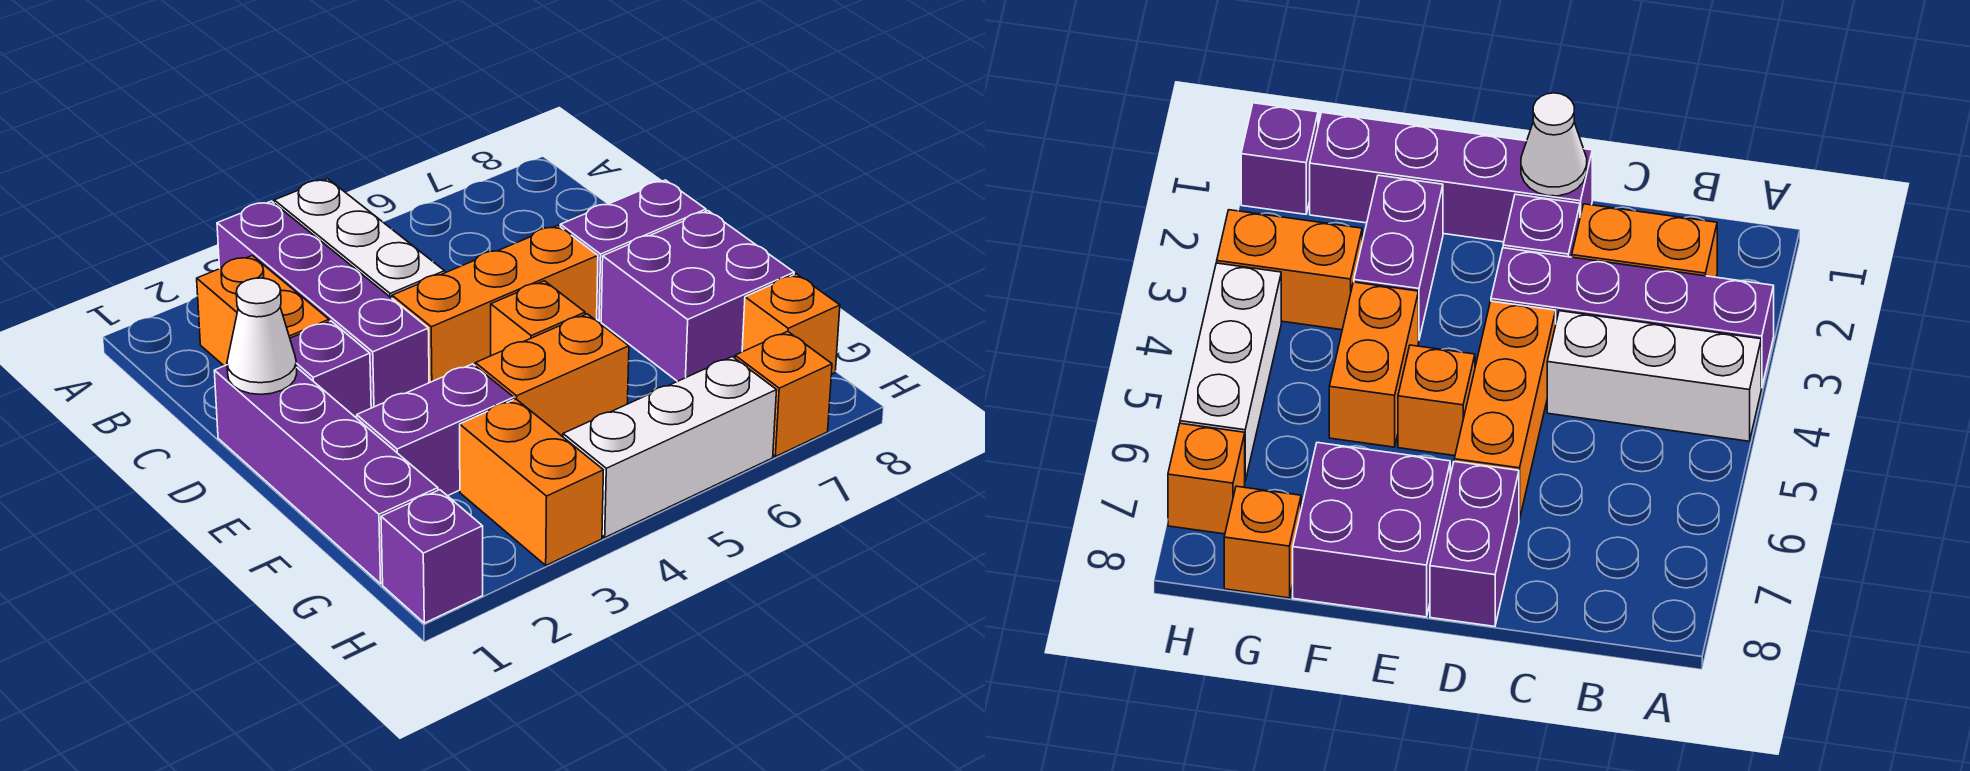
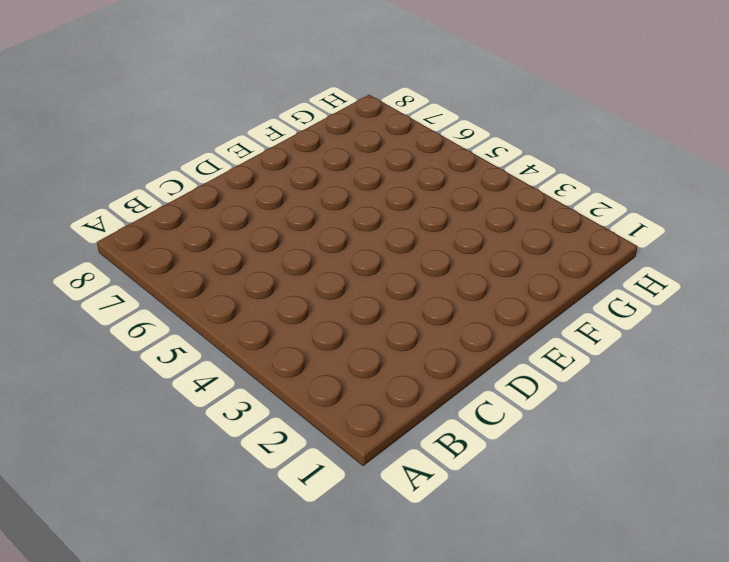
none -> purple brick A3:D3 level 1
none -> white brick A4:C4 level 1
none -> orange brick B2:C2 level 1

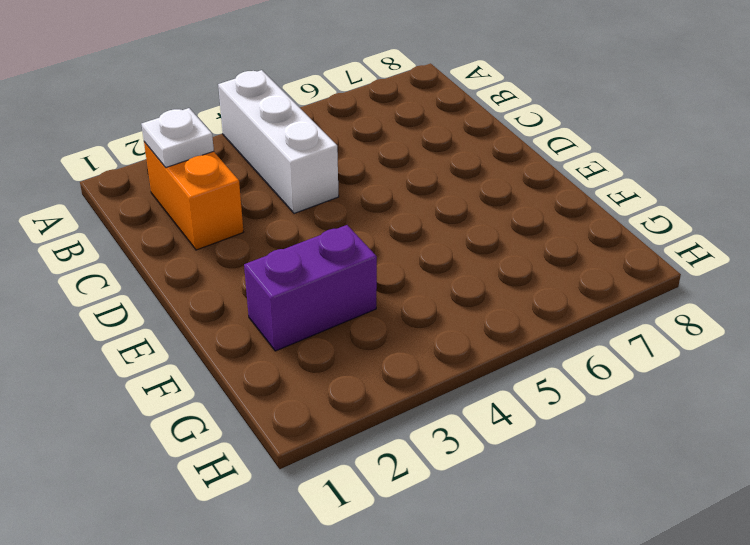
white plate B2 level 2 -> none
none -> purple brick A3:D3 level 1
none -> purple brick D1:G1 level 1
none -> purple brick D2 level 1

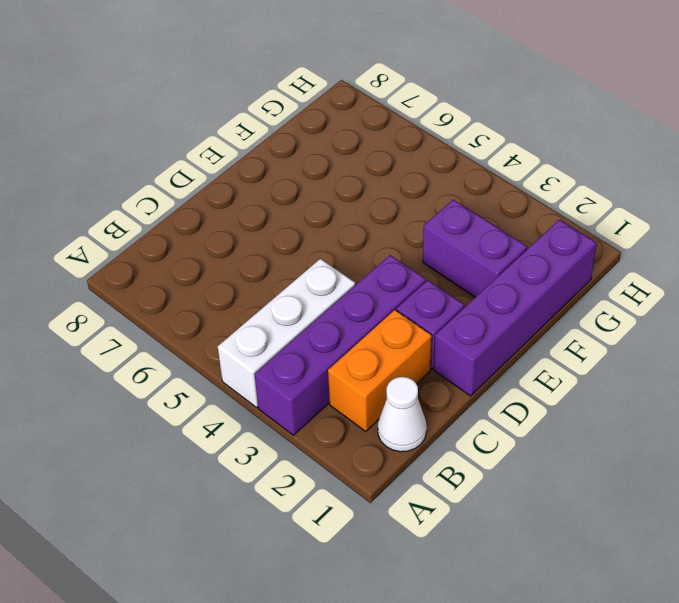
white cone B1 level 1 -> white cone D1 level 2
none -> orange brick D4:D6 level 1
none -> purple brick D7:D8 level 1
none -> orange brick E5 level 1

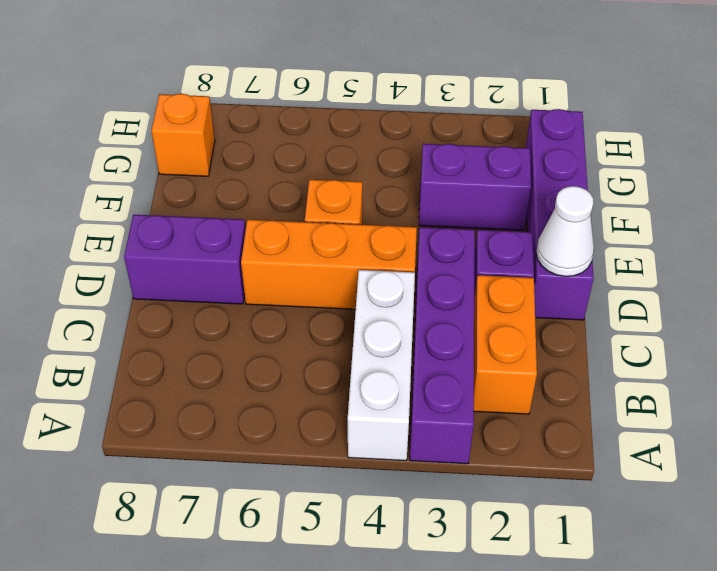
none -> purple brick E7:F8 level 1
none -> orange brick F4:F5 level 1
none -> orange brick G3:H3 level 1

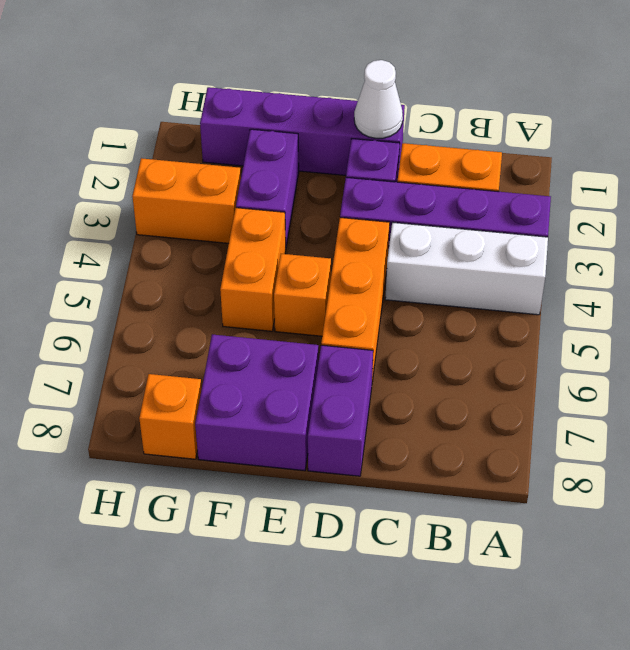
none -> purple brick H1 level 1
none -> white brick H4:H6 level 1
none -> orange brick H7 level 1

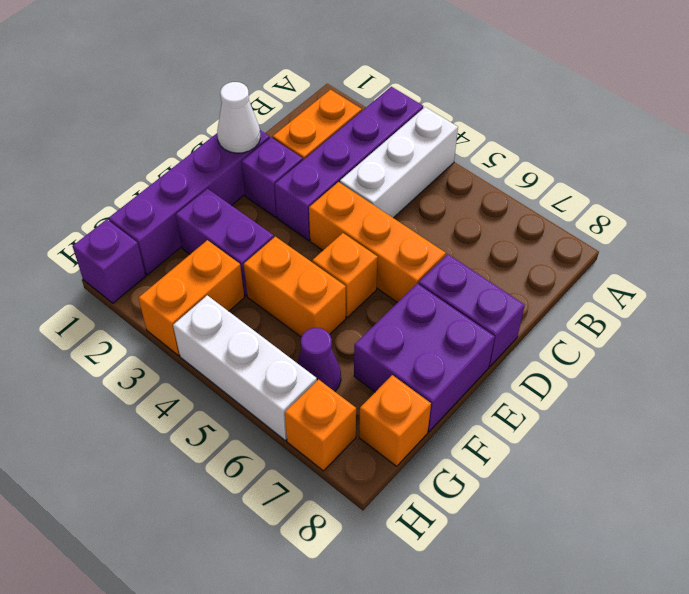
purple cone G6 level 1 -> none

